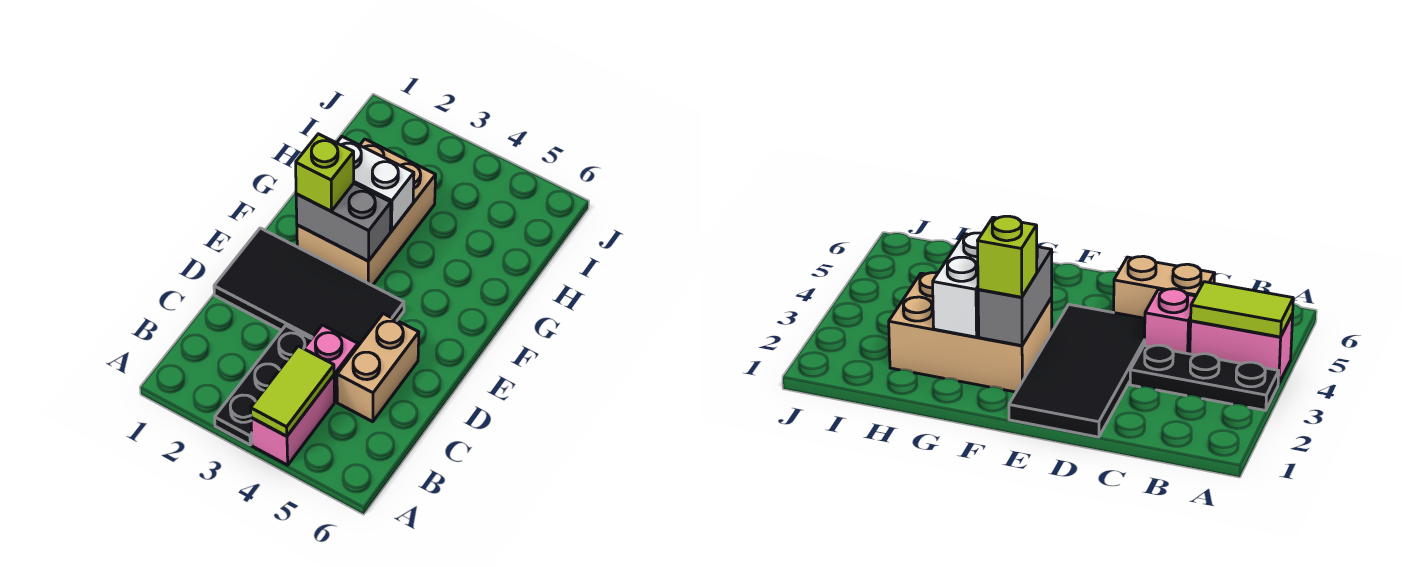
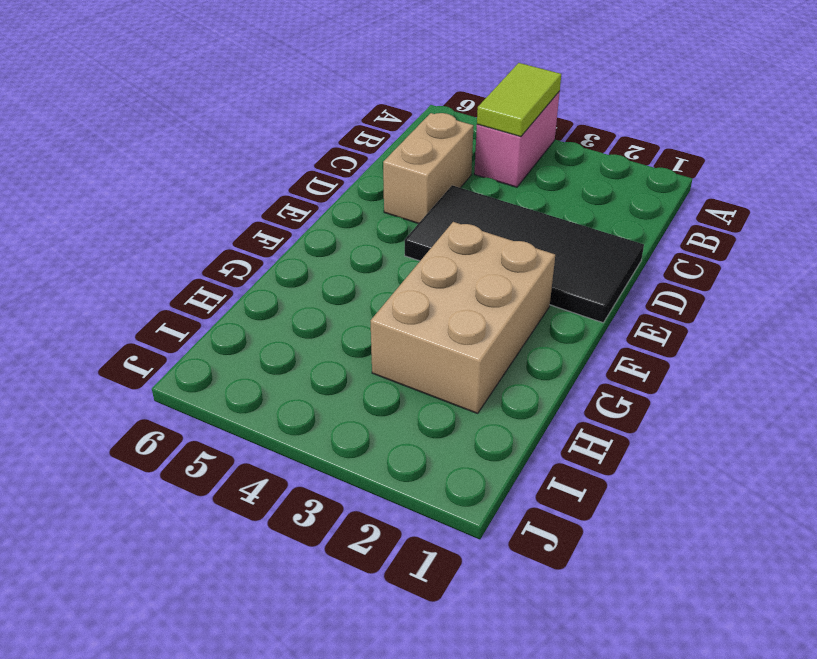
none -> black plate A3:C3 level 1
none -> pink brick C4 level 1

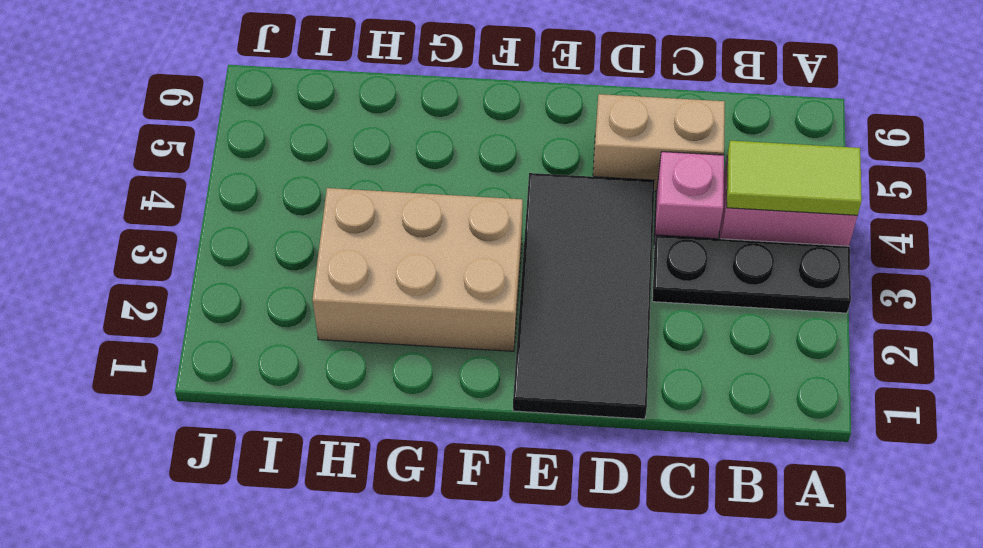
none -> grey brick F2:F3 level 2
none -> white brick G2:G3 level 2

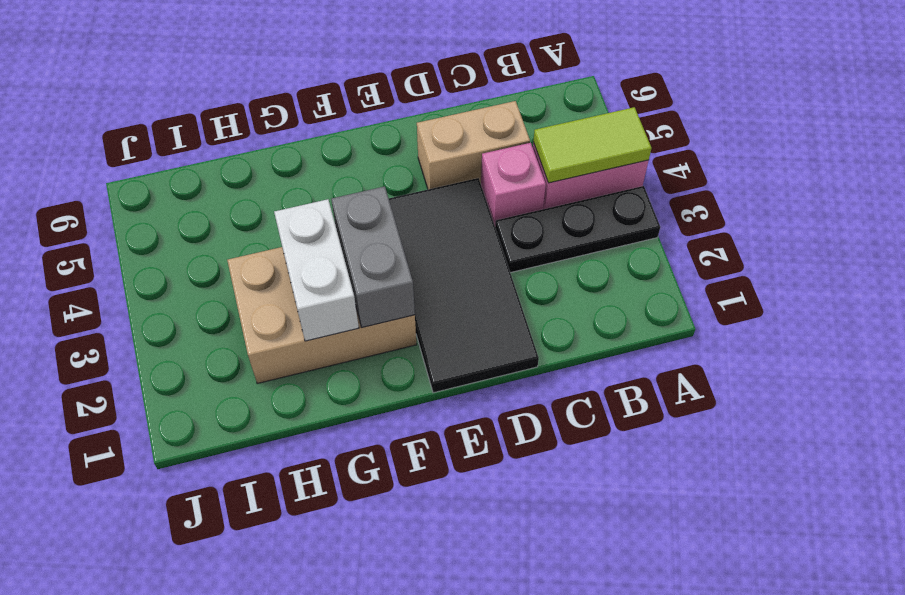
none -> lime brick F2 level 3

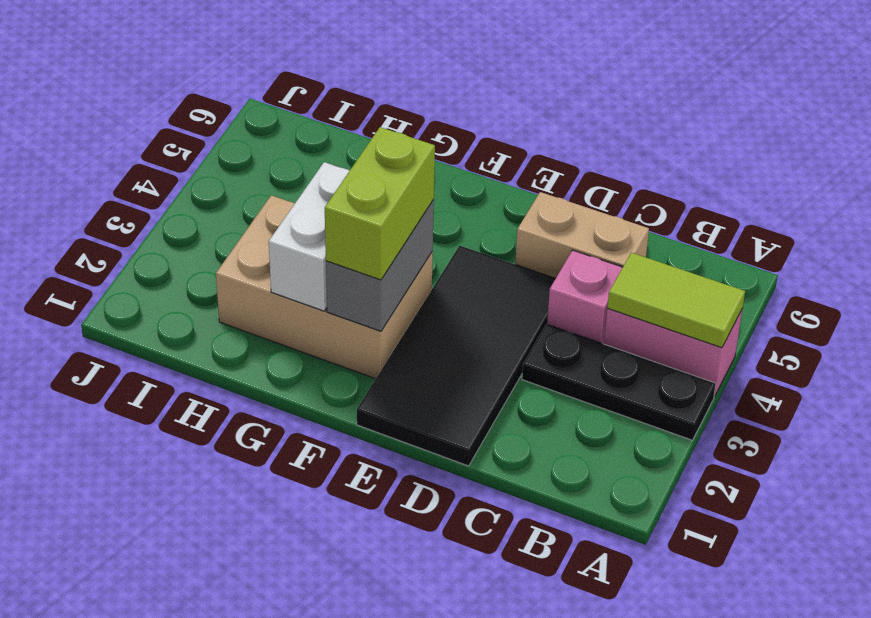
lime brick F2:F3 level 3 -> lime brick F2 level 3

